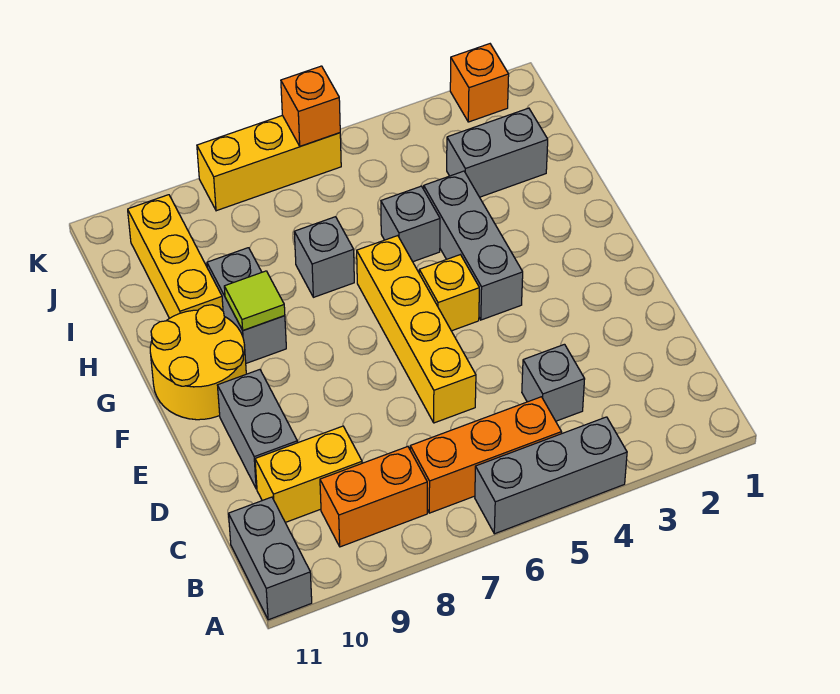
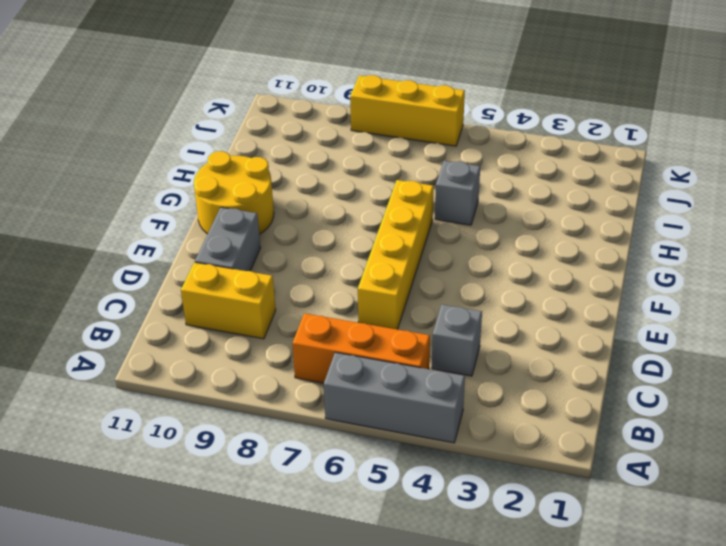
none -> grey brick A11:B11 level 1
none -> orange brick B8:B9 level 1
none -> grey brick F4:H4 level 1

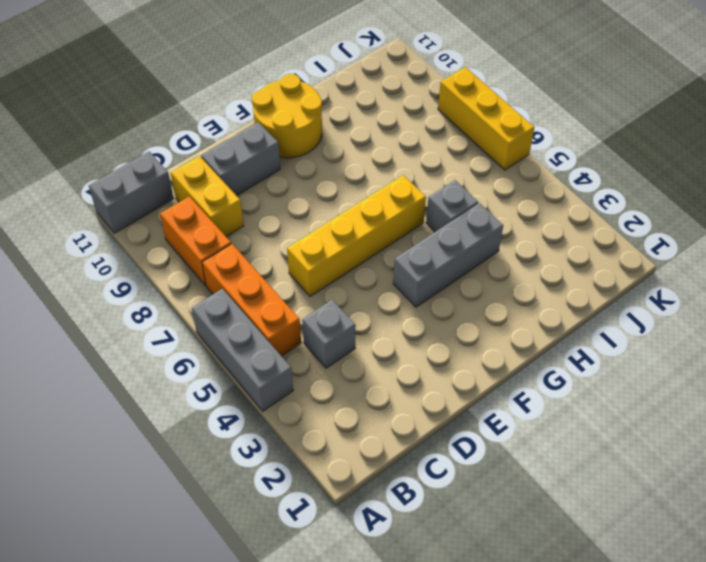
none -> yellow brick F5 level 1
none -> grey brick G9:H9 level 1
none -> grey brick H7 level 1

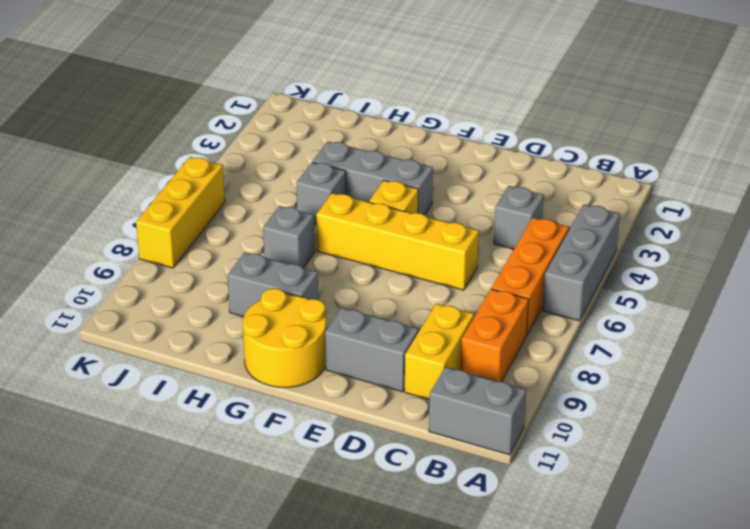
none -> yellow brick H10:J10 level 1
none -> grey brick I2:I3 level 1
none -> orange brick K2 level 1

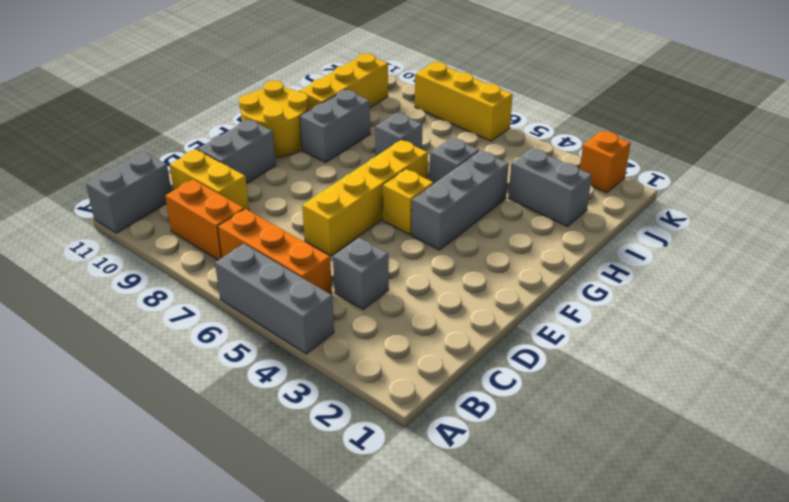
none -> lime tile G9 level 2
none -> orange brick K6 level 2

